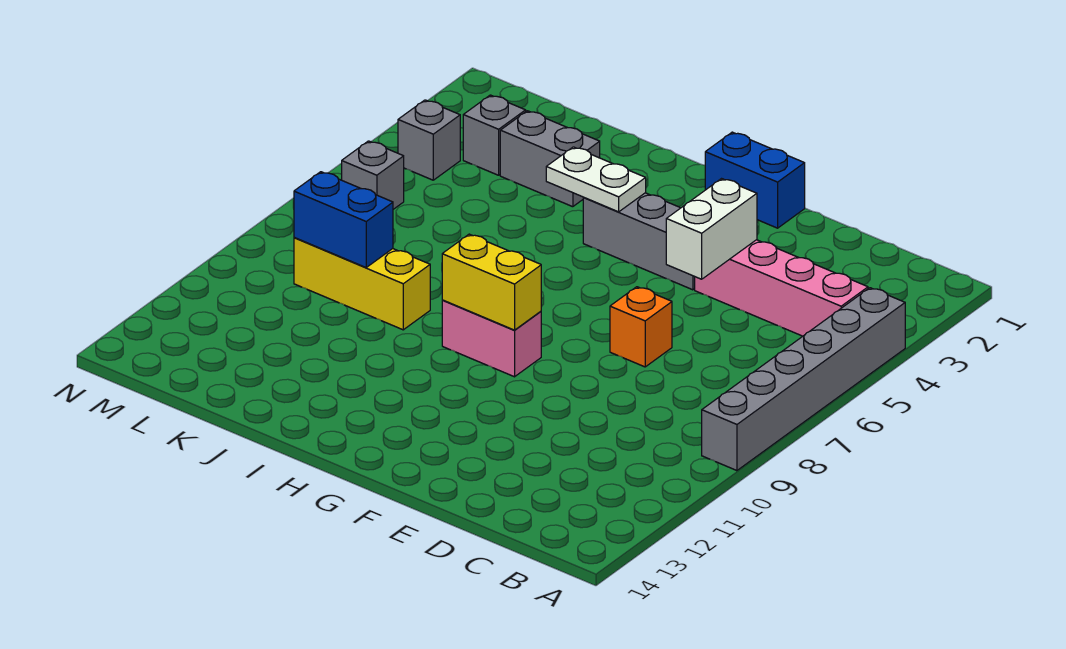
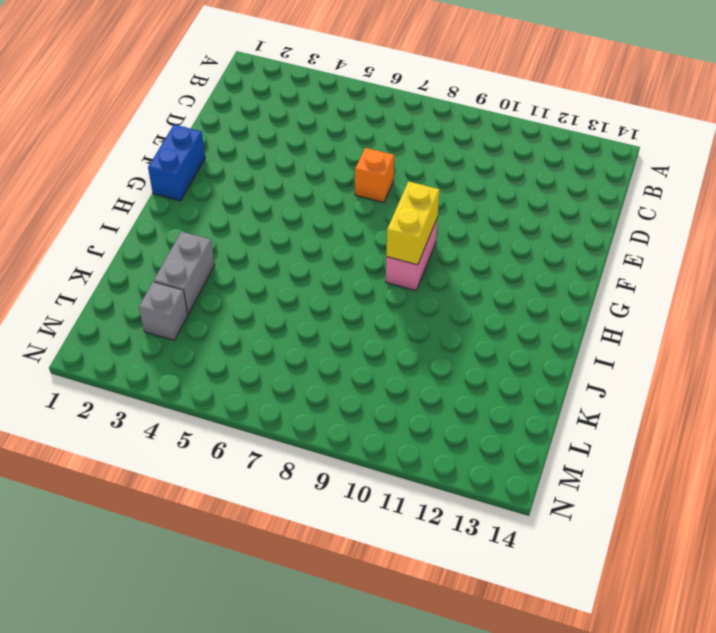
none -> grey brick A4:A9 level 1
none -> pink brick B4:E4 level 1
none -> grey brick F4:H4 level 1

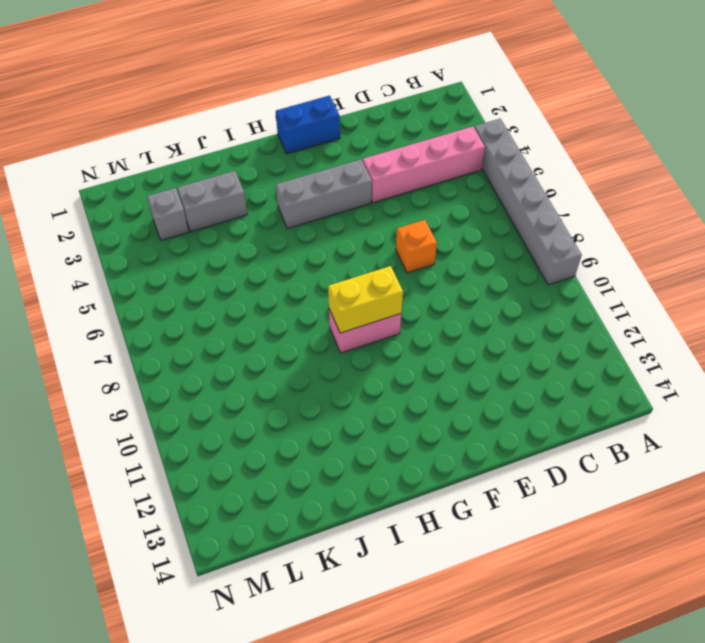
none -> yellow brick J9:L9 level 1
none -> grey brick M4 level 1
none -> grey brick M6 level 1

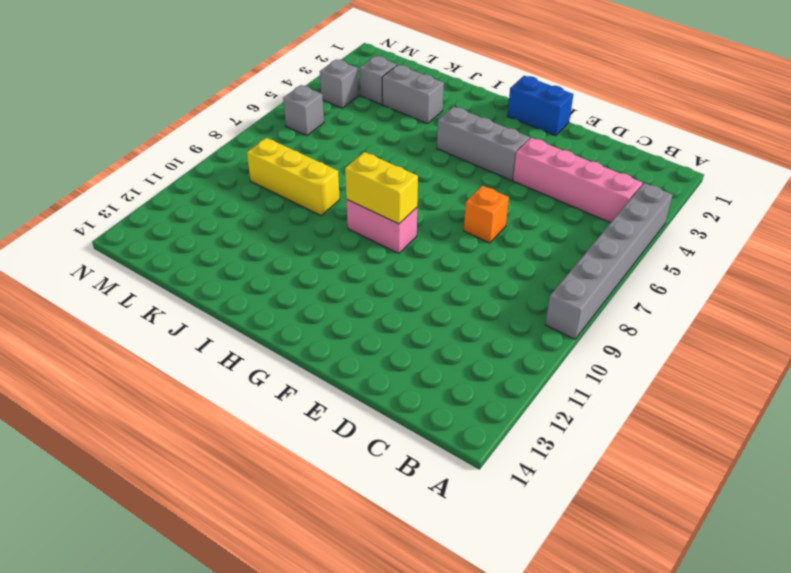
none -> white brick E4:E5 level 2
none -> white plate H4:I4 level 2
none -> blue brick K9:L9 level 2

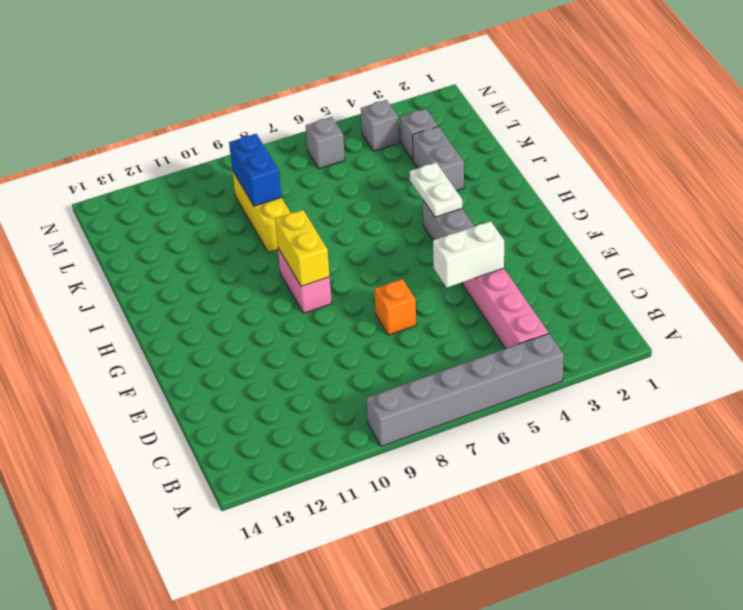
none -> blue brick F1:G1 level 1

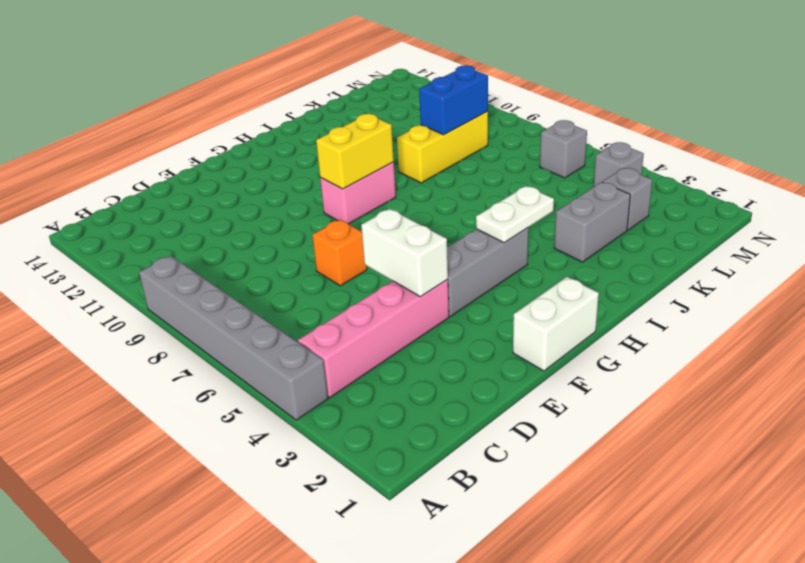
white brick F1:G1 level 1 -> blue brick F1:G1 level 1

